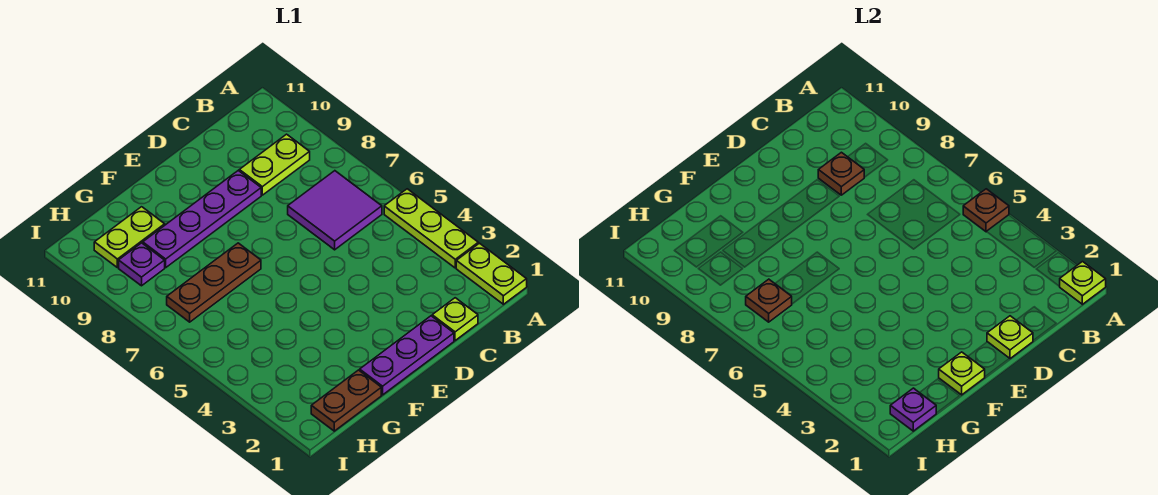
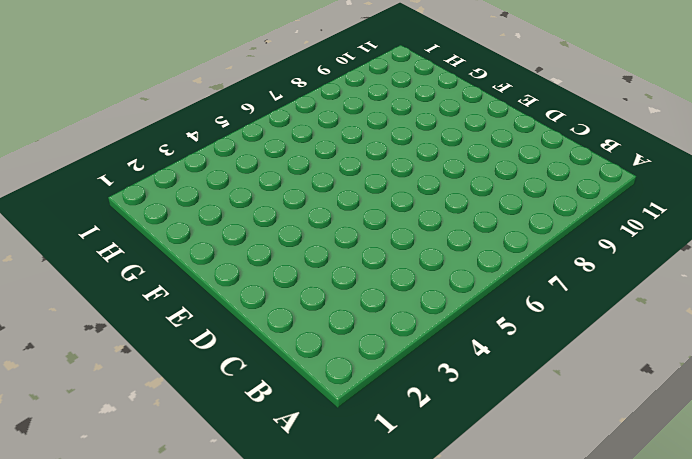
none -> lime plate A1:A2 level 1
none -> lime plate A3:A5 level 1
none -> purple tile B6:C7 level 1

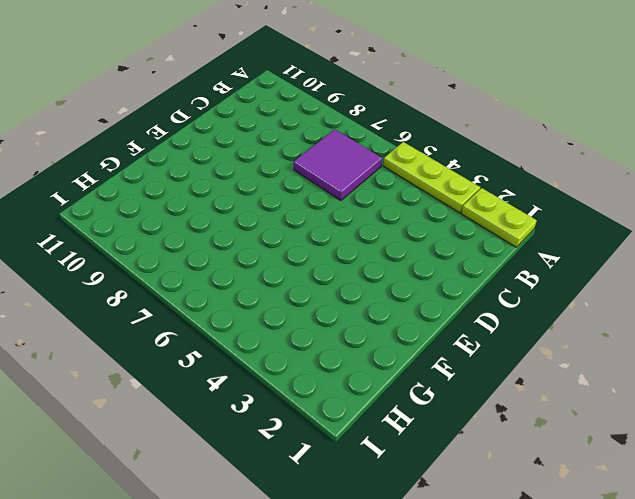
none -> lime plate B9:C9 level 1
none -> lime plate C1 level 1
none -> purple plate D1:F1 level 1

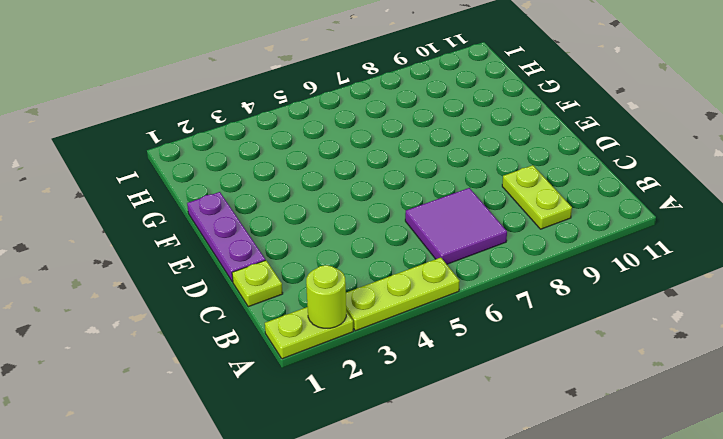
lime round brick A2 level 2 -> none
none -> purple plate D9:G9 level 1
none -> brown plate F7:H7 level 1
none -> brown plate G1:H1 level 1

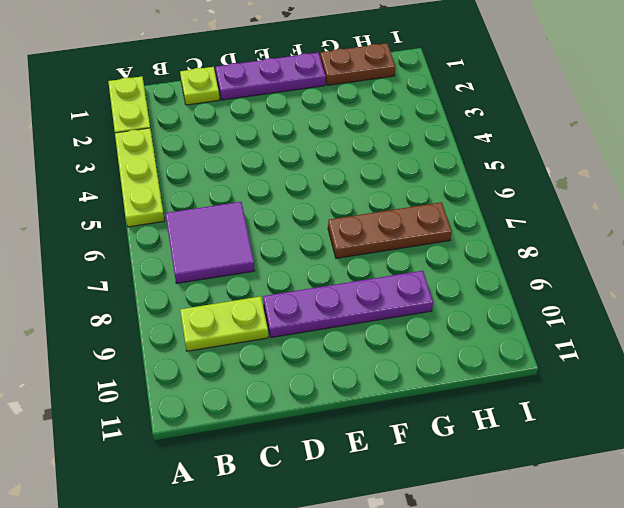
none -> lime plate G10:H10 level 1
none -> purple plate H9 level 1
none -> lime plate A1 level 2

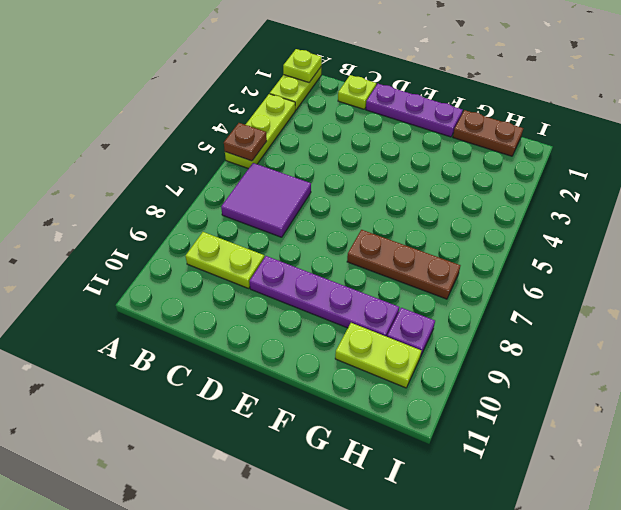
none -> brown plate C9 level 2
none -> lime plate D1 level 2
none -> lime plate F1 level 2

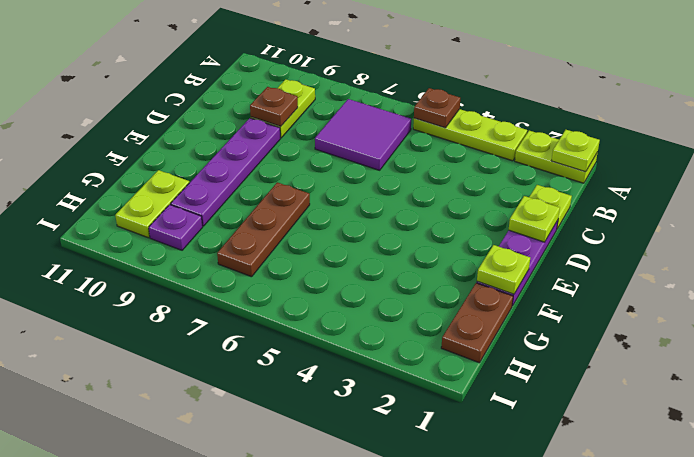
none -> purple plate H1 level 2
none -> brown plate H7 level 2

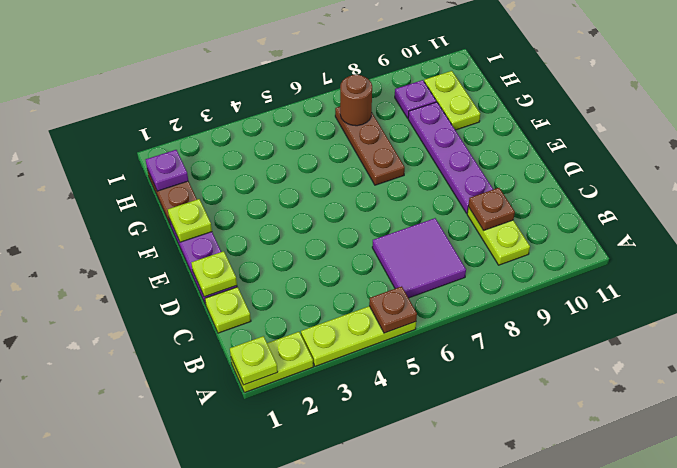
brown round brick H7 level 2 -> brown plate H7 level 2

